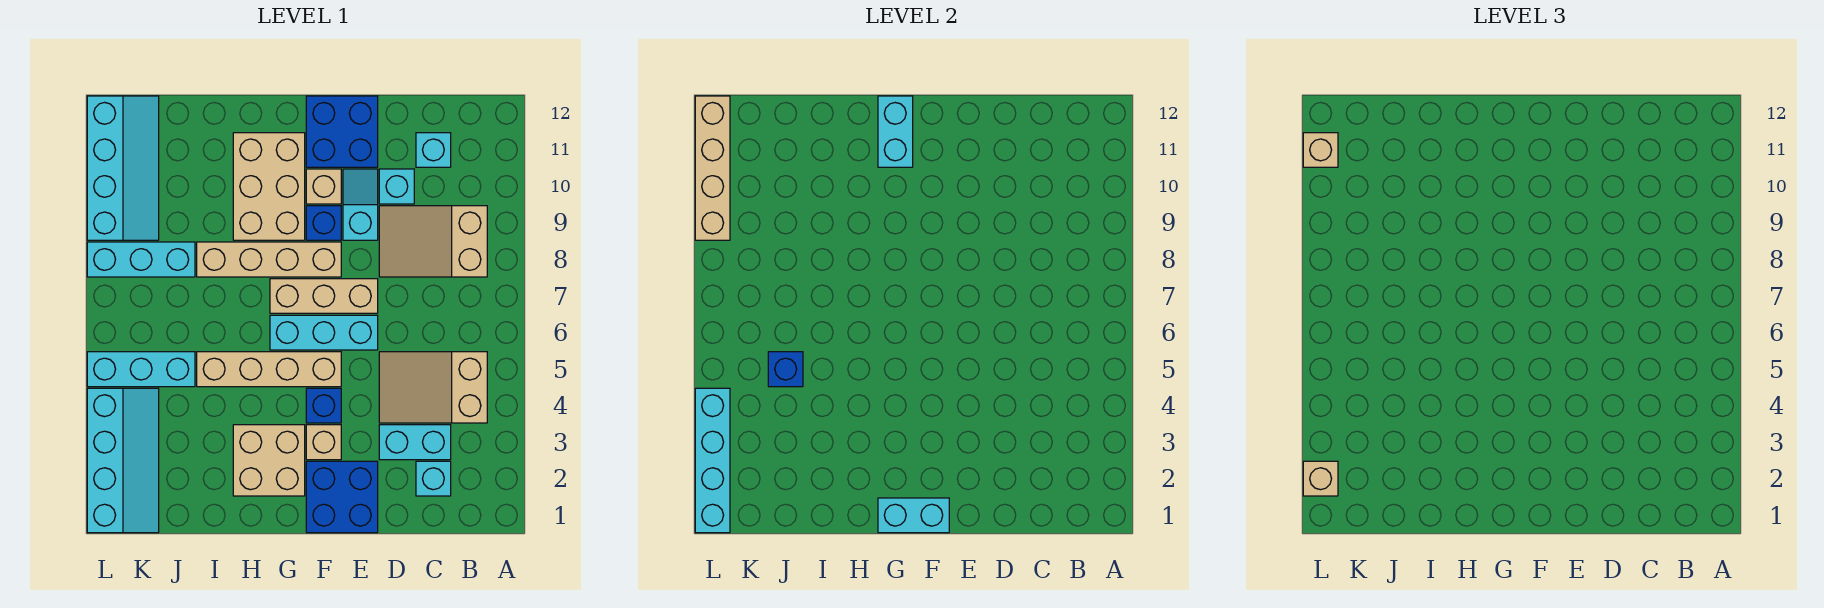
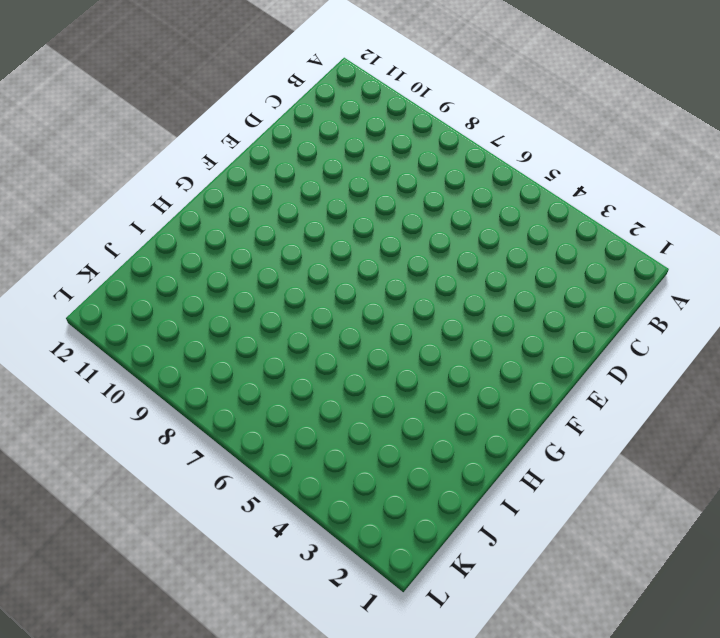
none -> tan slope B4:D5 level 1 top B
none -> tan slope B8:D9 level 1 top B
none -> cyan brick C2 level 1
none -> cyan brick C3:D3 level 1

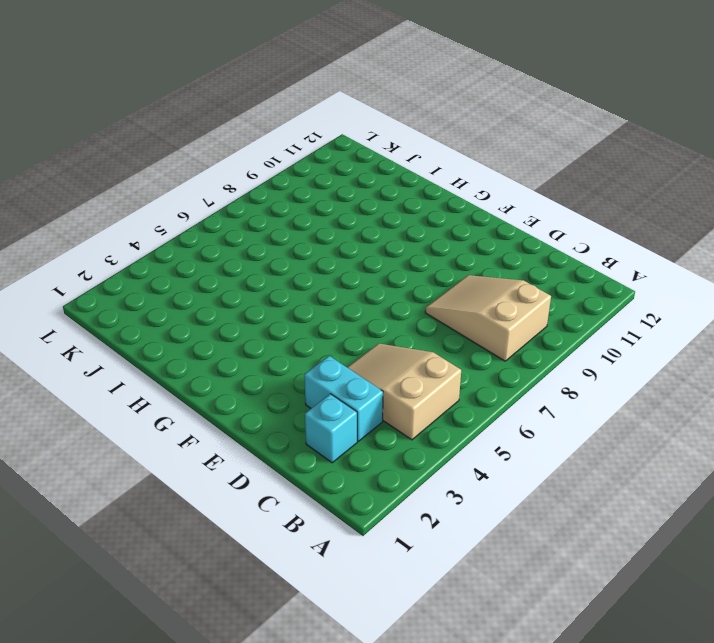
none -> cyan brick C11 level 1
none -> cyan brick D10 level 1
none -> blue brick E1:F2 level 1
none -> cyan brick E6:G6 level 1

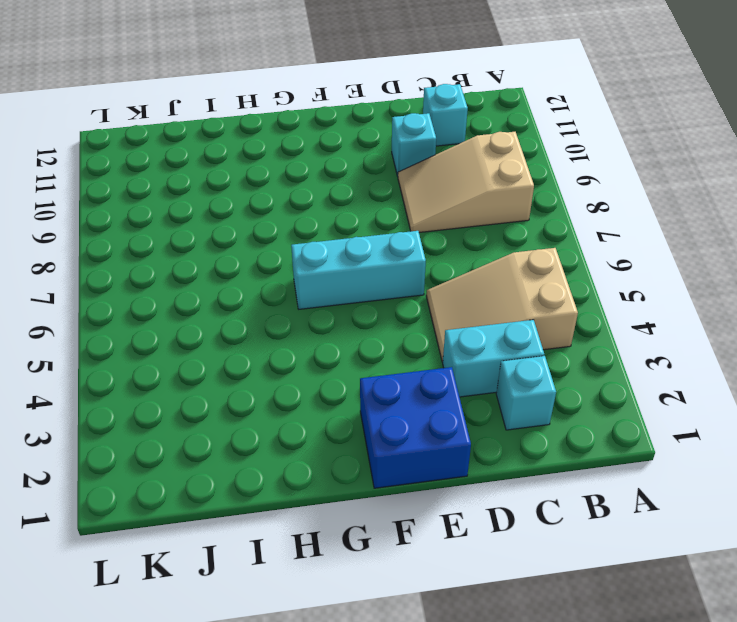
none -> tan brick E7:G7 level 1
none -> cyan slope E9:E10 level 1 top 9
none -> blue brick E11:F12 level 1
none -> tan brick F3 level 1

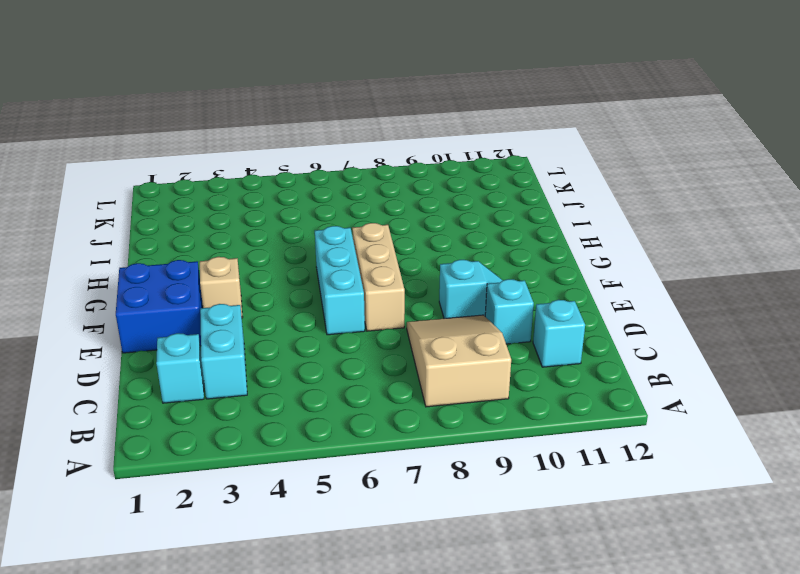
none -> tan slope B4:D5 level 1 top B
none -> blue brick E11:F12 level 1
none -> blue brick F4 level 1
none -> tan brick F5:I5 level 1

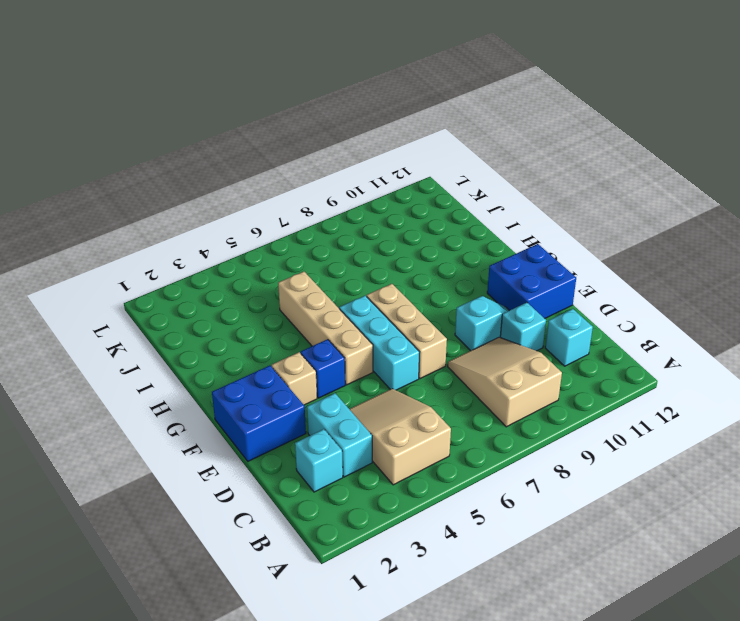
none -> tan brick F8:I8 level 1
none -> blue brick F9 level 1
none -> tan brick F10 level 1
none -> tan brick G2:H3 level 1

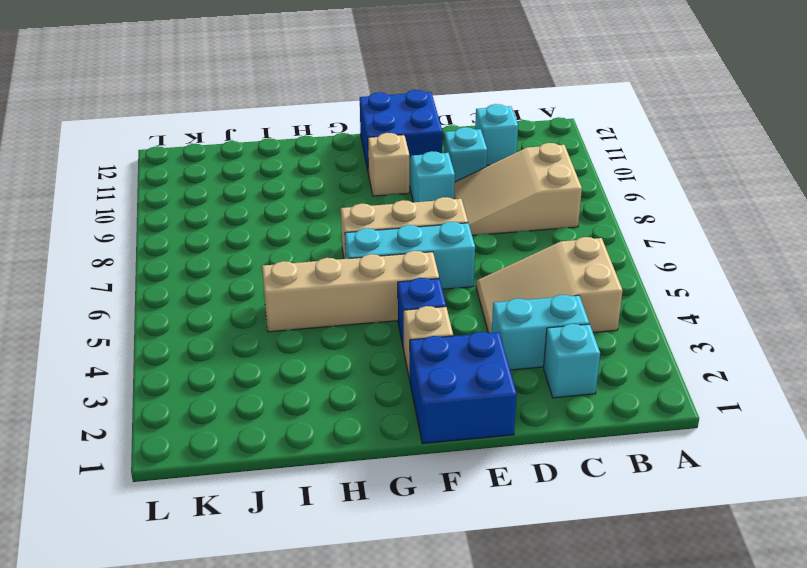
none -> tan brick F8:I8 level 1
none -> blue brick F9 level 1
none -> tan brick G2:H3 level 1
none -> tan brick G9:H11 level 1

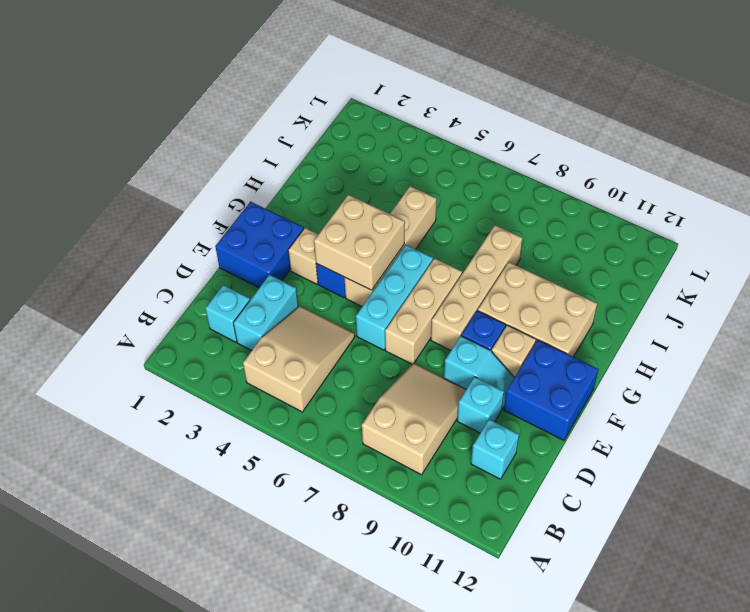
tan brick F4:G5 level 2 -> tan brick G2:H3 level 1
none -> cyan brick J5:L5 level 1
none -> cyan brick J8:L8 level 1
none -> cyan slope K1:L4 level 1 top L
none -> cyan slope K9:L12 level 1 top L

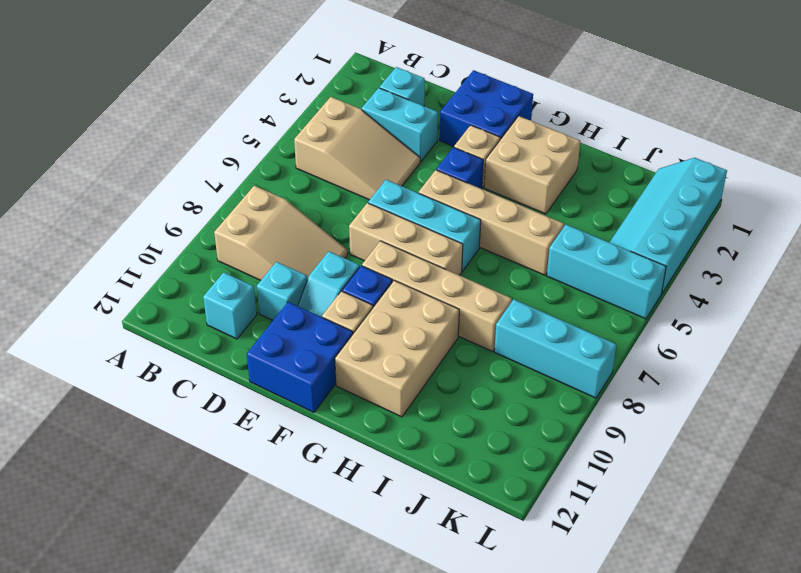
none -> cyan slope K9:L12 level 1 top L
none -> cyan brick F1:G1 level 2
none -> cyan brick G11:G12 level 2
none -> blue brick J5 level 2

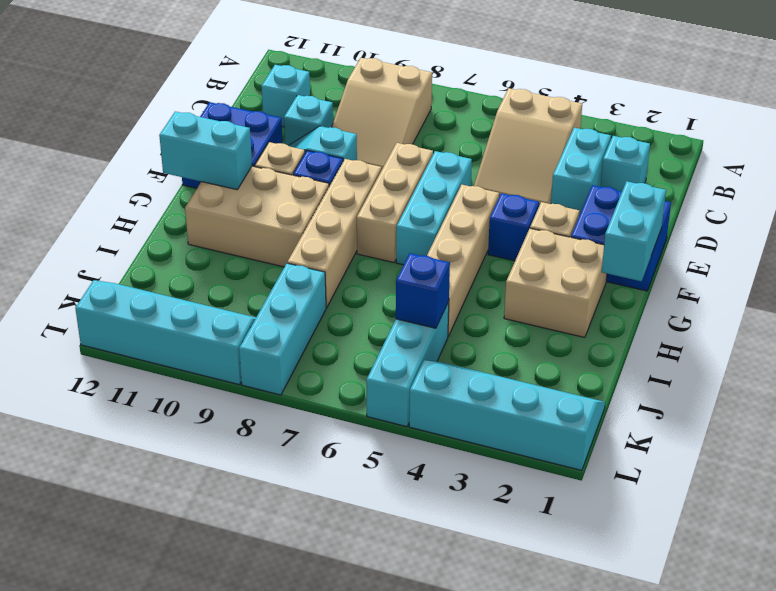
none -> cyan brick L1:L4 level 2
none -> tan brick L9:L12 level 2
none -> tan brick L2 level 3
none -> tan brick L11 level 3

